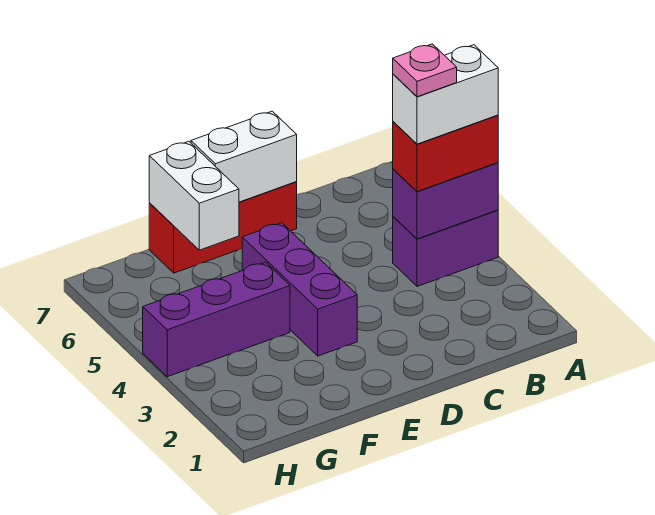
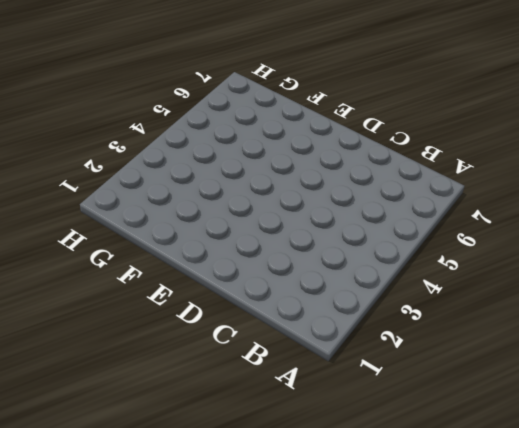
none -> purple brick A4:B4 level 1
none -> red brick D7:F7 level 1

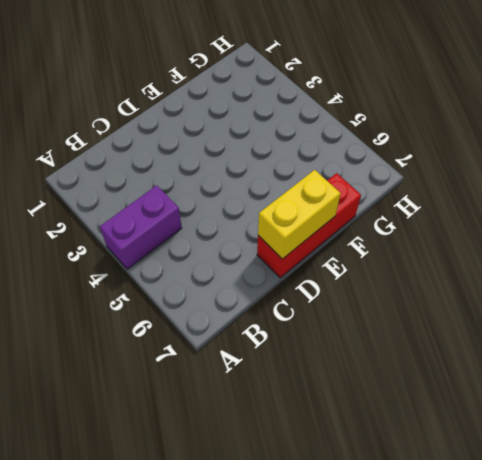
yellow brick D7:E7 level 2 -> white brick D7:E7 level 2
none -> purple brick E3:E5 level 1
none -> purple brick F4:H4 level 1

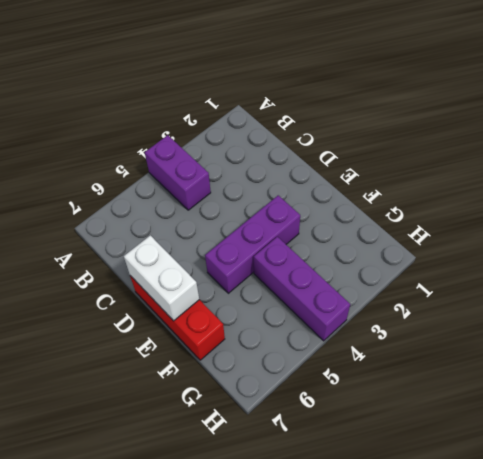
none -> purple brick A4:B4 level 2
none -> white brick F6:F7 level 2

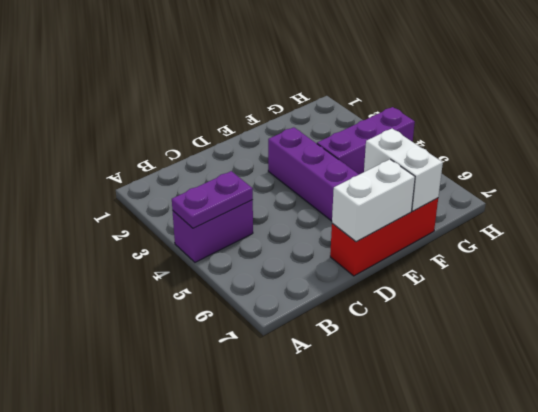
purple plate A4:B4 level 2 -> purple brick A4:B4 level 2
none -> red brick A4:B4 level 3
none -> white brick A4:B4 level 4

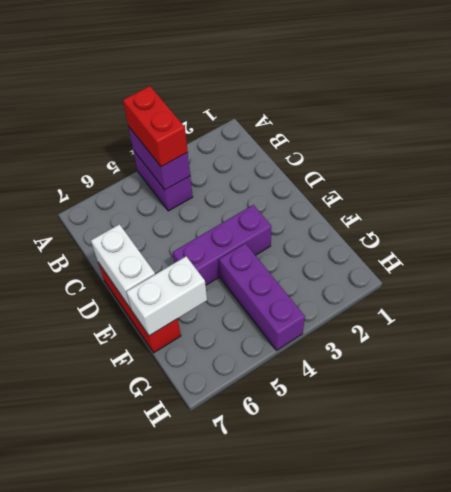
none -> white brick A4:B4 level 4
none -> pink plate B4 level 5

